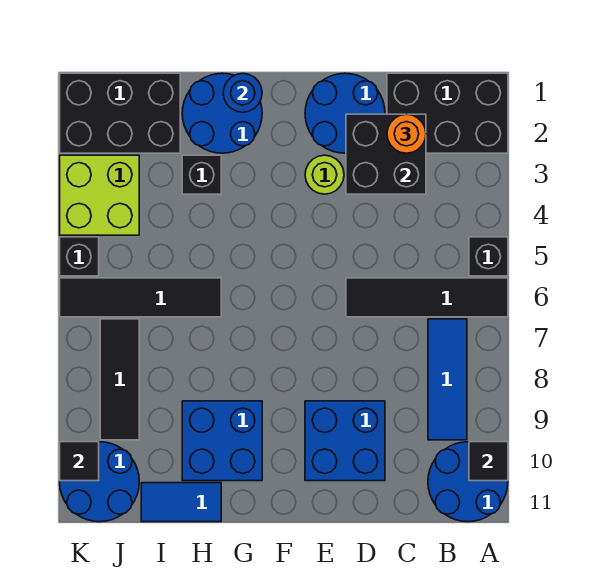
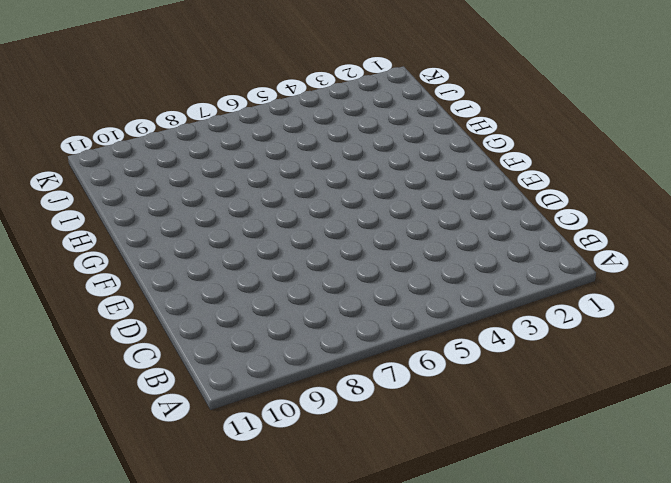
none -> black brick A1:C2 level 1
none -> black brick A5 level 1
none -> black tile A6:D6 level 1

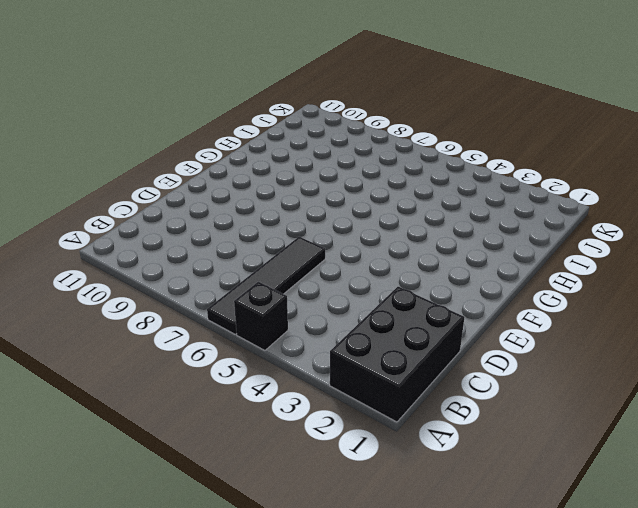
none -> blue round brick A10:B11 level 1
none -> blue tile B7:B9 level 1
none -> blue round brick D1:E2 level 1

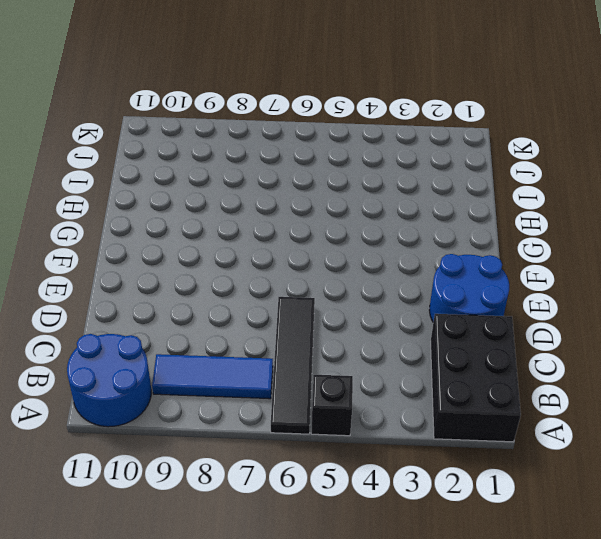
none -> blue brick D9:E10 level 1
none -> lime round brick E3 level 1
none -> blue round brick G1:H2 level 1

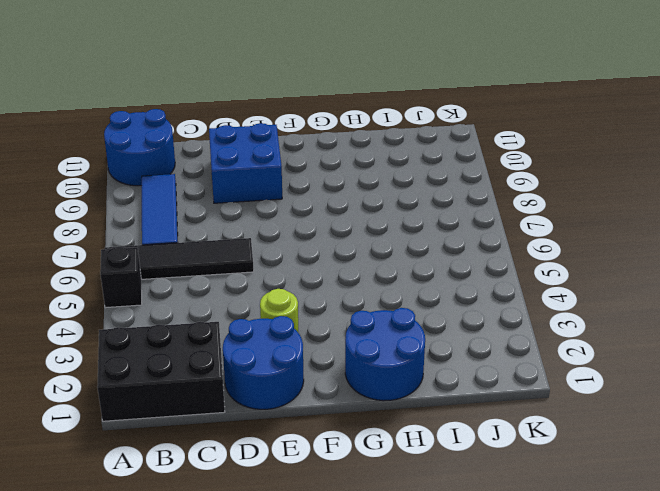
none -> blue brick G9:H10 level 1
none -> black brick H3 level 1
none -> black tile H6:K6 level 1

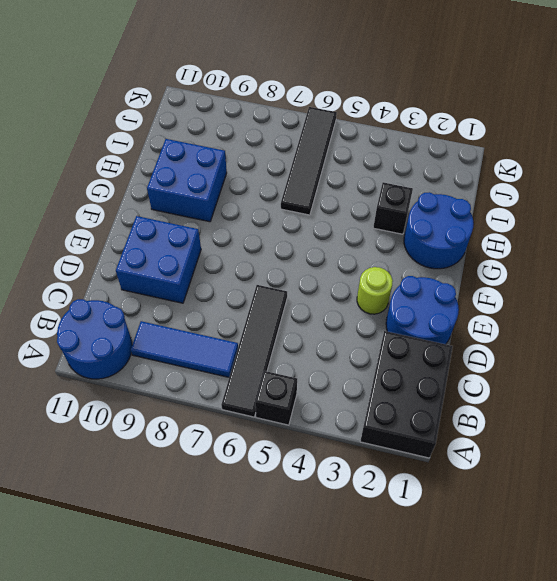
none -> blue tile H11:I11 level 1
none -> black brick I1:K2 level 1
none -> lime brick J3:K4 level 1

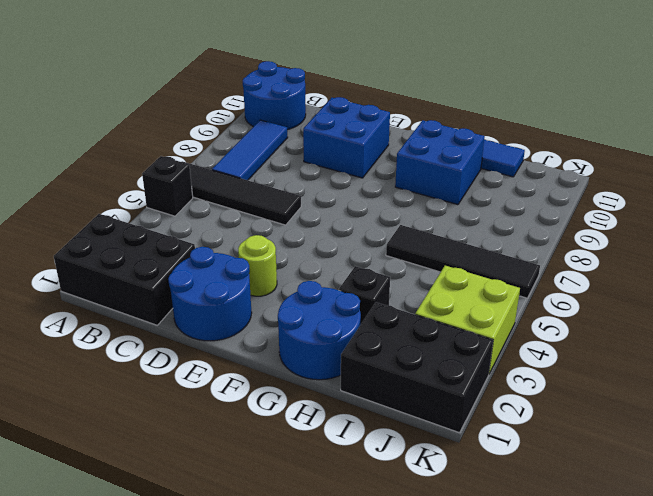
none -> black tile J7:J9 level 1
none -> blue round brick J10:K11 level 1
none -> black brick K5 level 1

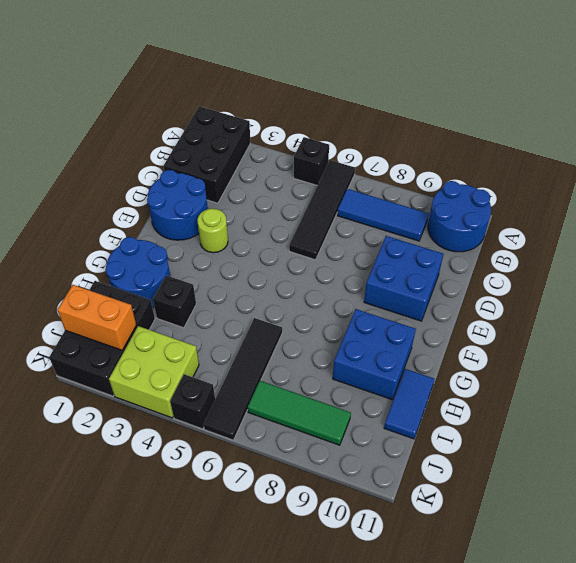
orange brick J1:J2 level 2 -> none
green tile J7:J9 level 1 -> black tile J7:J9 level 1
none -> blue round brick J10:K11 level 1
none -> black tile A10 level 2
none -> black brick C2:D3 level 2

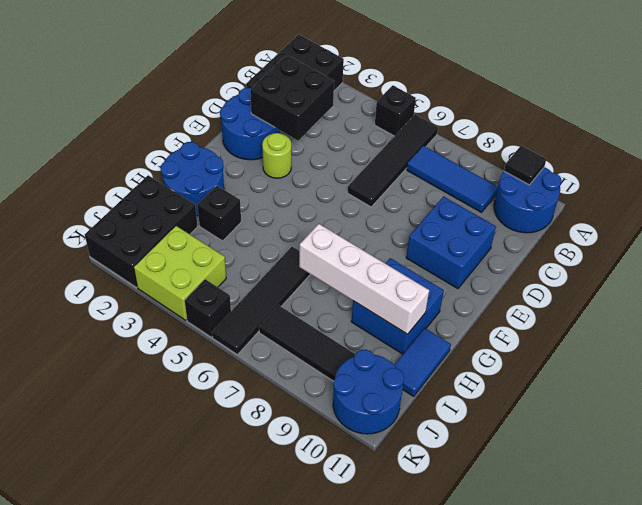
white brick H7:H10 level 2 -> none
none -> blue round brick G1 level 2
none -> black tile K10 level 2
none -> orange round brick C2 level 3

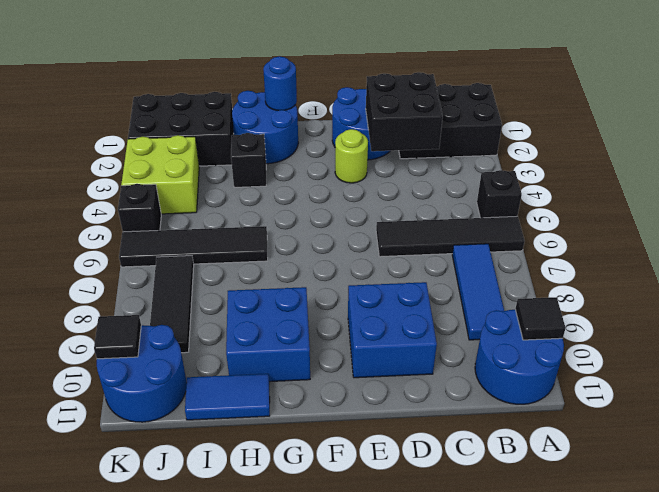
none -> orange round brick C2 level 3

